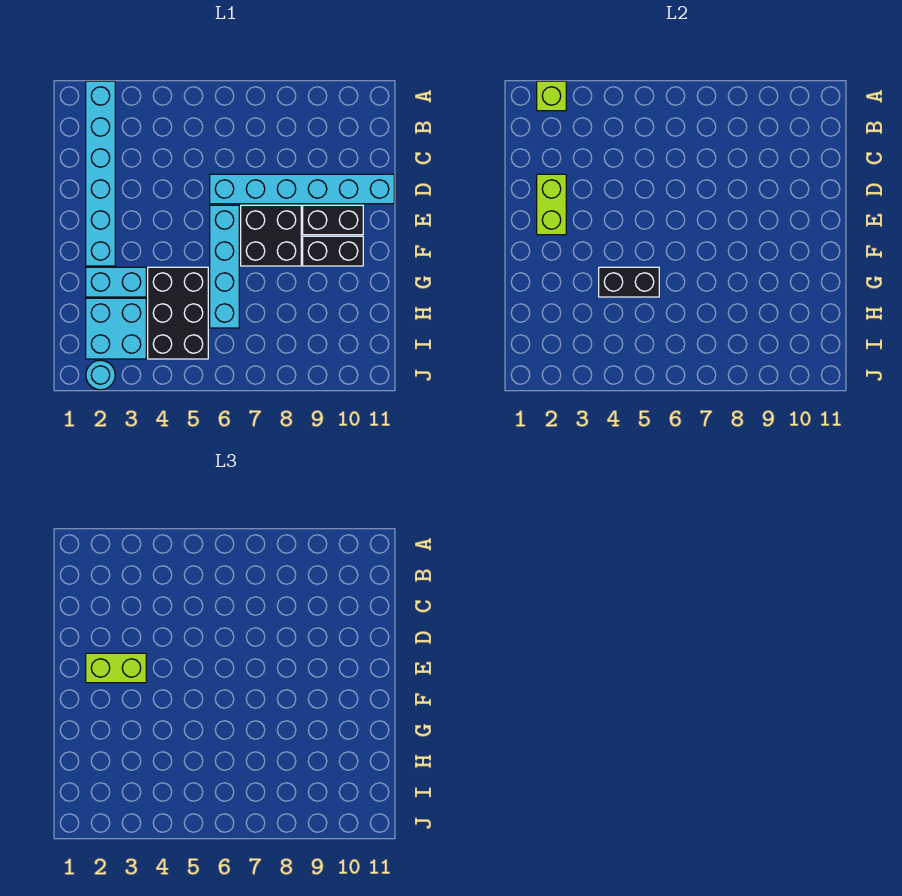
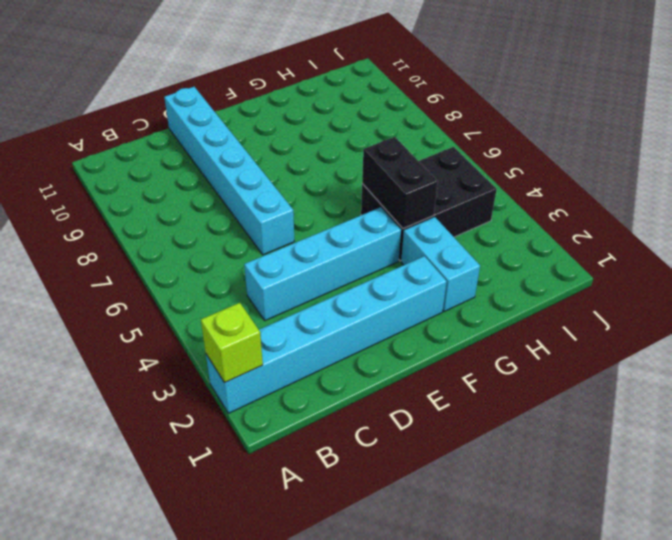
cyan brick C4:F4 level 1 -> cyan brick E6:H6 level 1
none -> black brick E7:F8 level 1
none -> black brick E9:E10 level 1
none -> black brick F9:F10 level 1

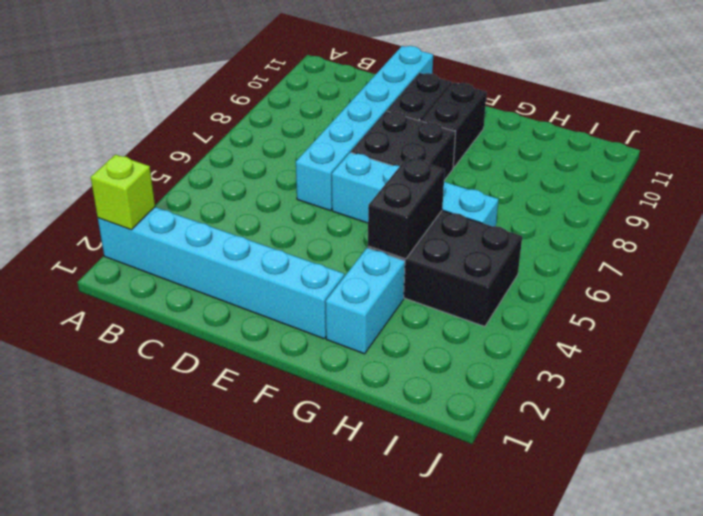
none -> cyan brick H2:I3 level 1
none -> cyan round brick J2 level 1
none -> lime brick D2:E2 level 2

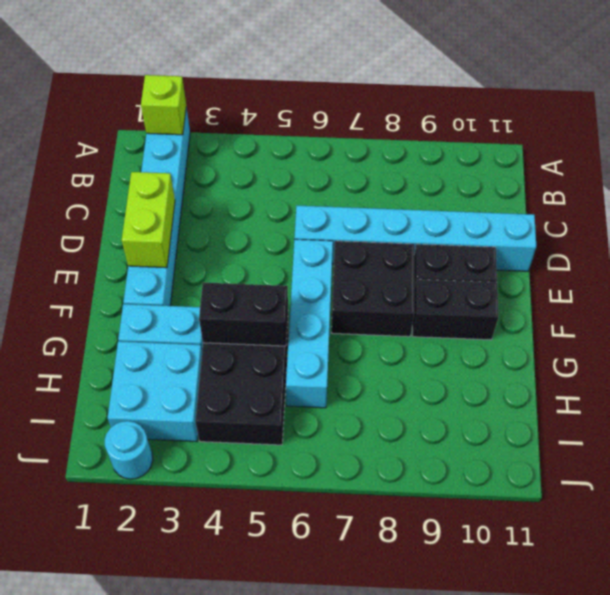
none -> lime brick E2:E3 level 3

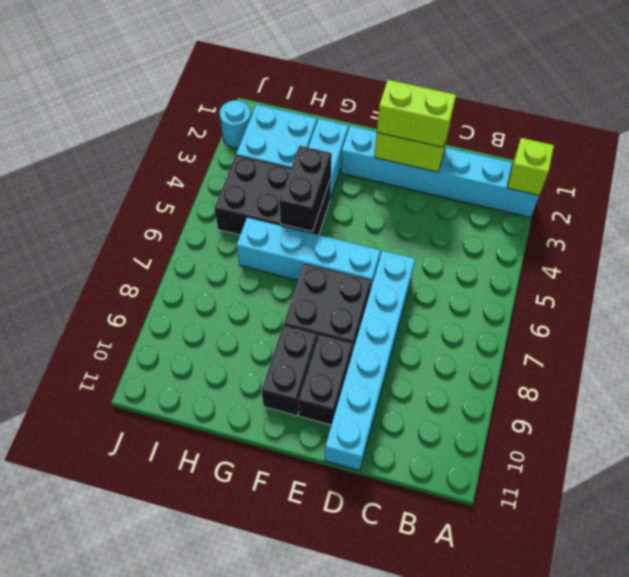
lime brick D2:E2 level 3 -> lime brick E2:E3 level 3

